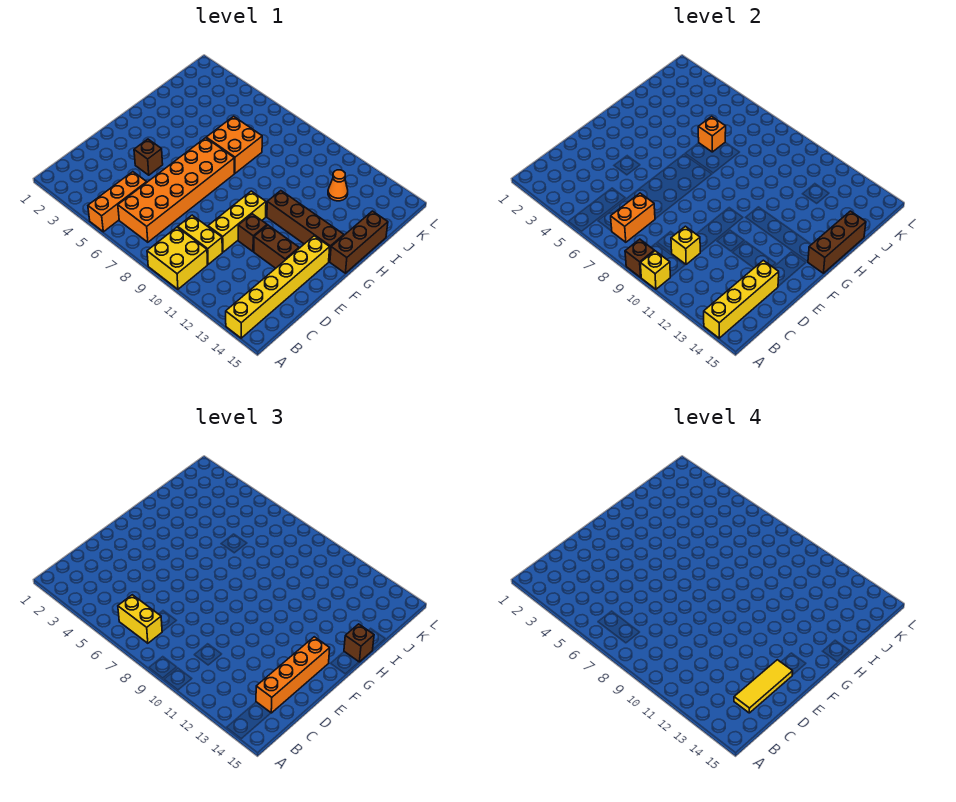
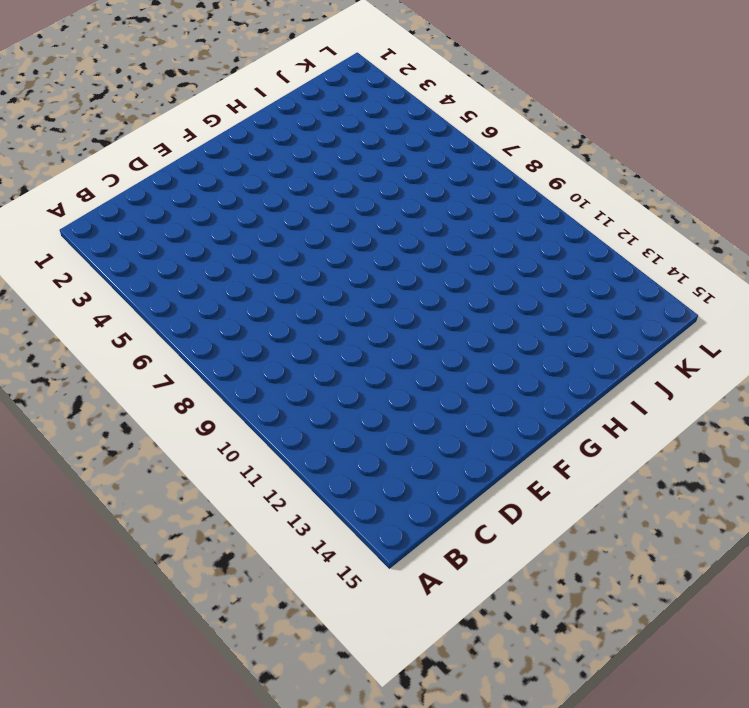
none -> orange brick A5:C5 level 1
none -> yellow brick A9:B10 level 1
none -> yellow brick A14:F14 level 1

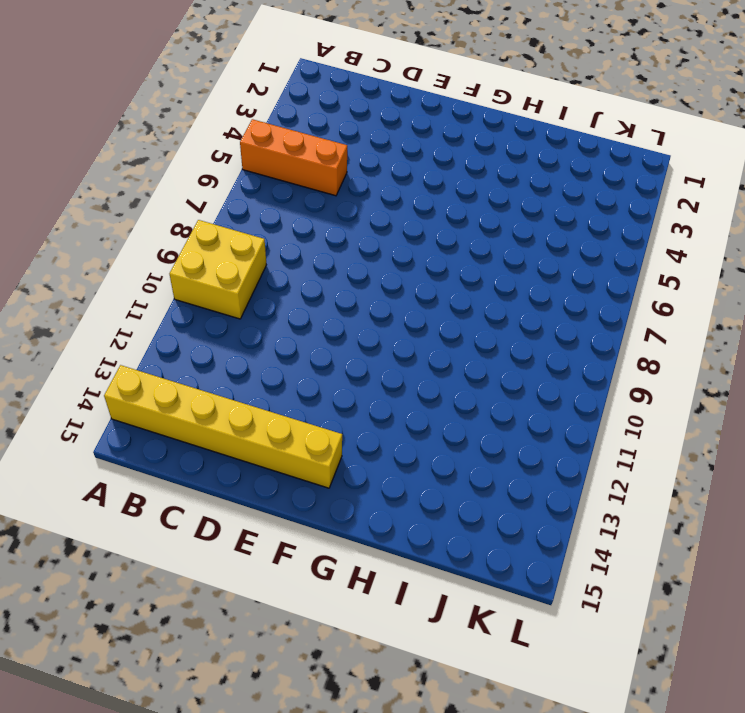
none -> orange brick B6:G7 level 1
none -> yellow brick C9:C10 level 1
none -> yellow brick D10:F10 level 1

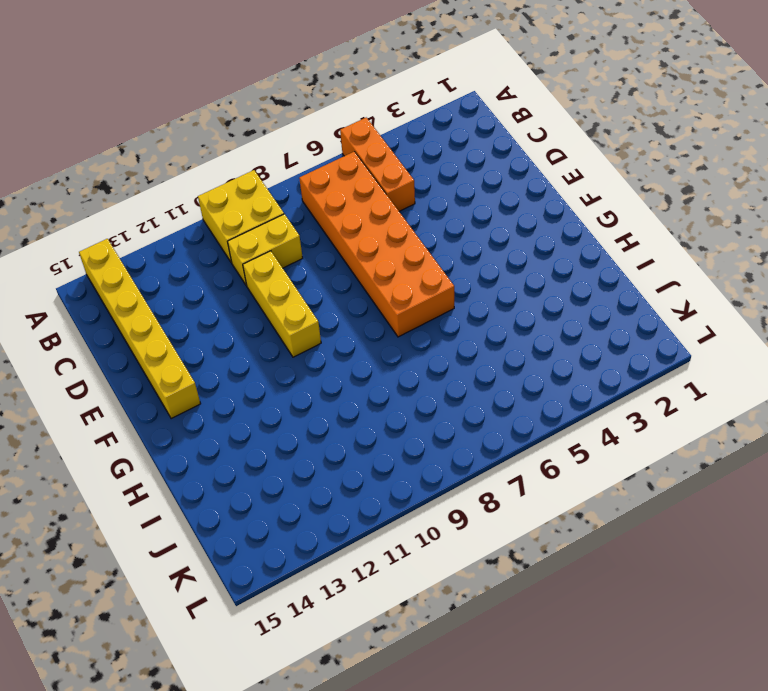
none -> brown brick E4 level 1
none -> brown brick E11 level 1
none -> brown brick E12:E13 level 1

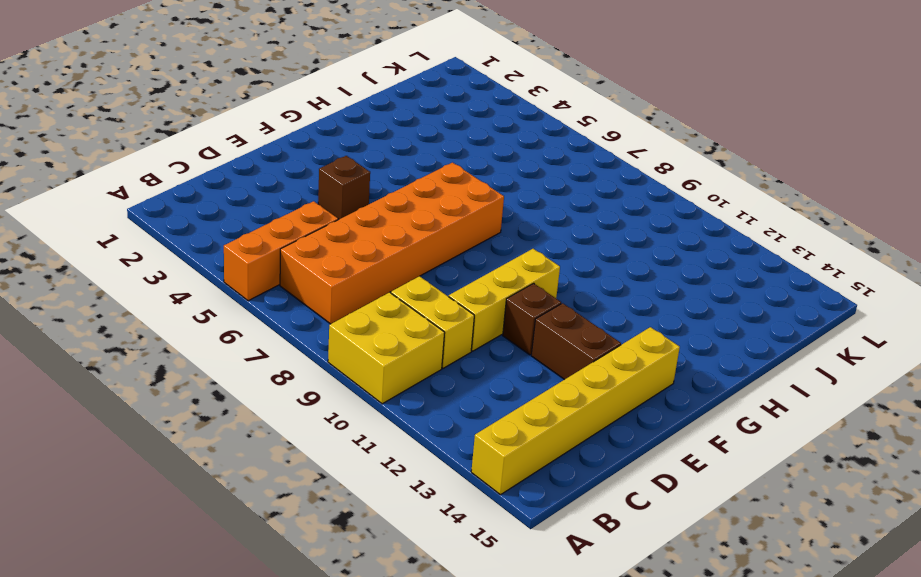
none -> brown brick G11:G14 level 1
none -> brown brick G15:I15 level 1
none -> orange brick H6:I7 level 1

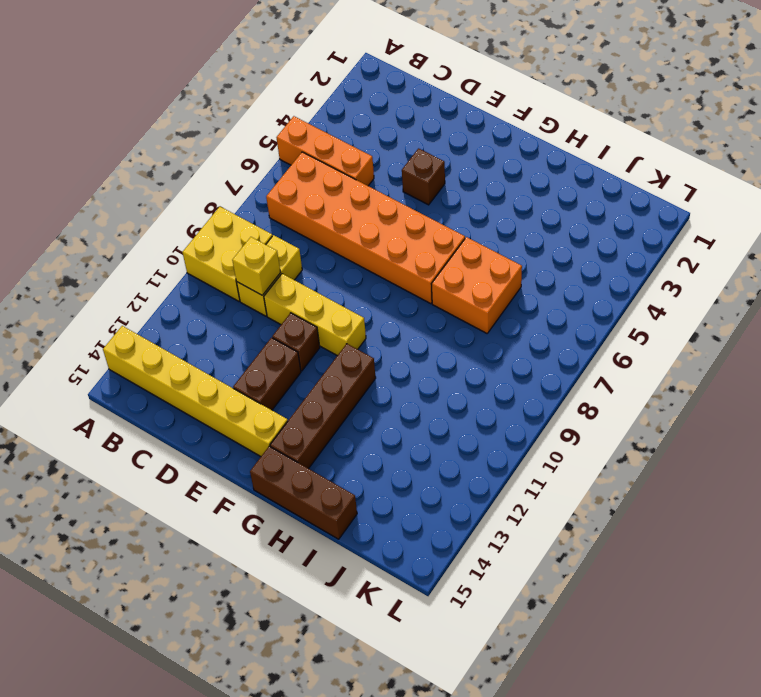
none -> orange cone J12 level 1
none -> brown brick A9 level 2
none -> yellow brick A10 level 2

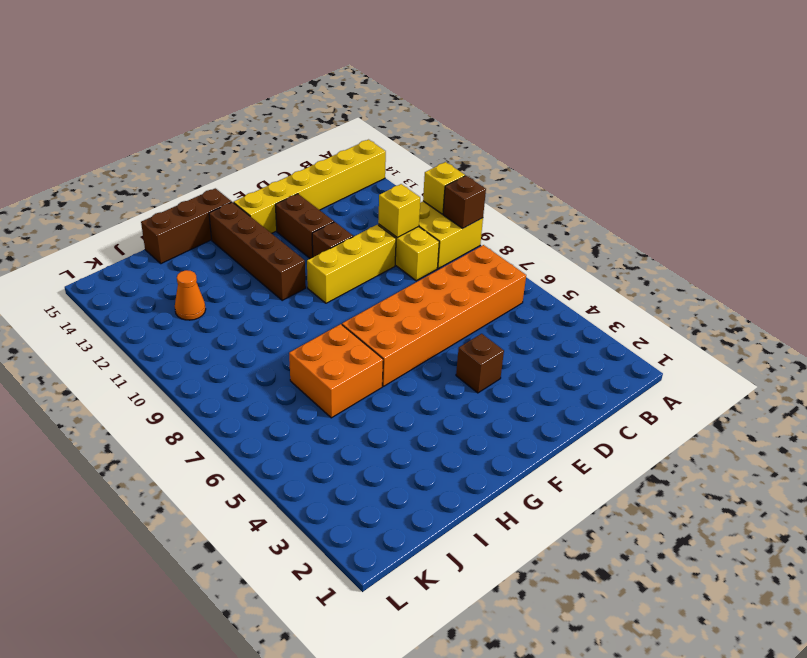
none -> orange brick A5:C5 level 1
none -> yellow brick A14:D14 level 2
none -> orange brick B7:C7 level 2

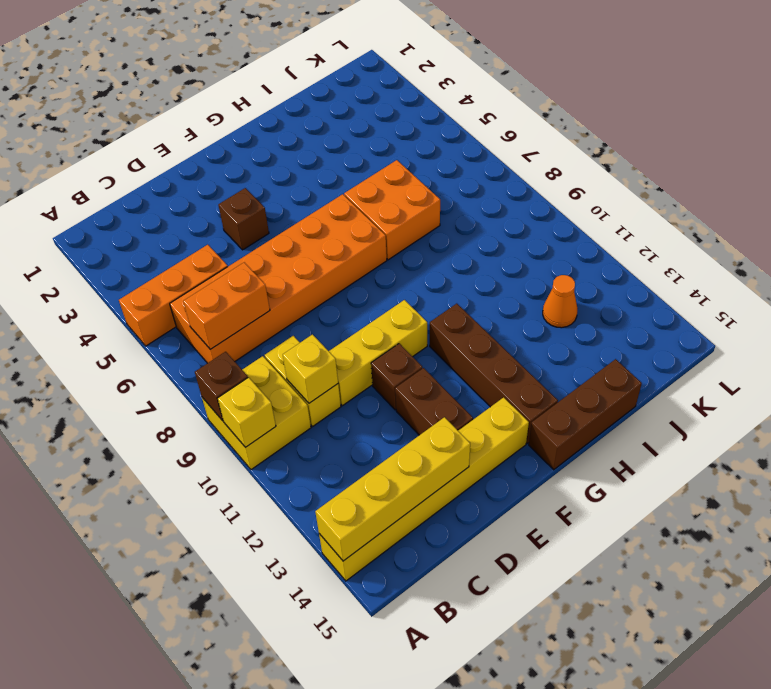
none -> brown brick G15:I15 level 2
none -> orange brick I6 level 2
none -> yellow brick B6:B7 level 3

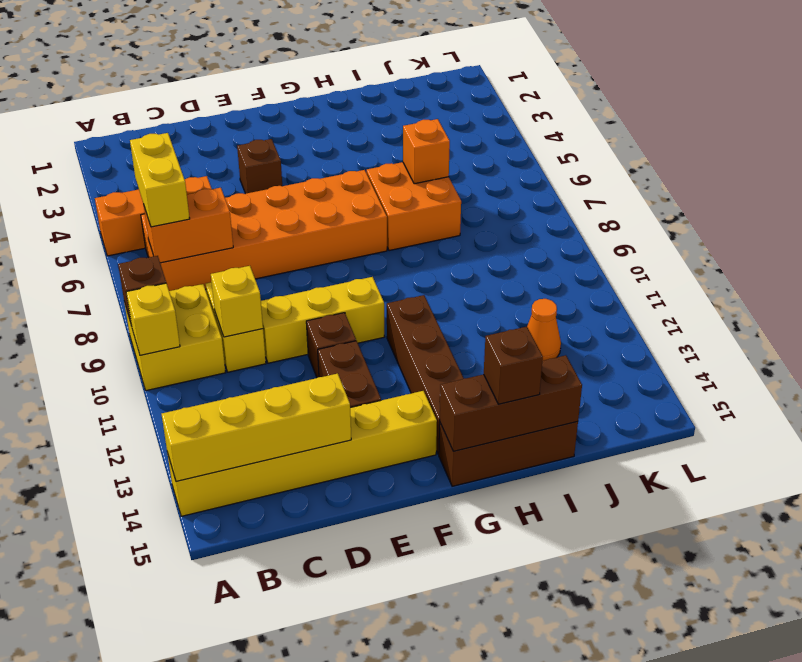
none -> orange brick C14:F14 level 3
none -> yellow tile C14:E14 level 4

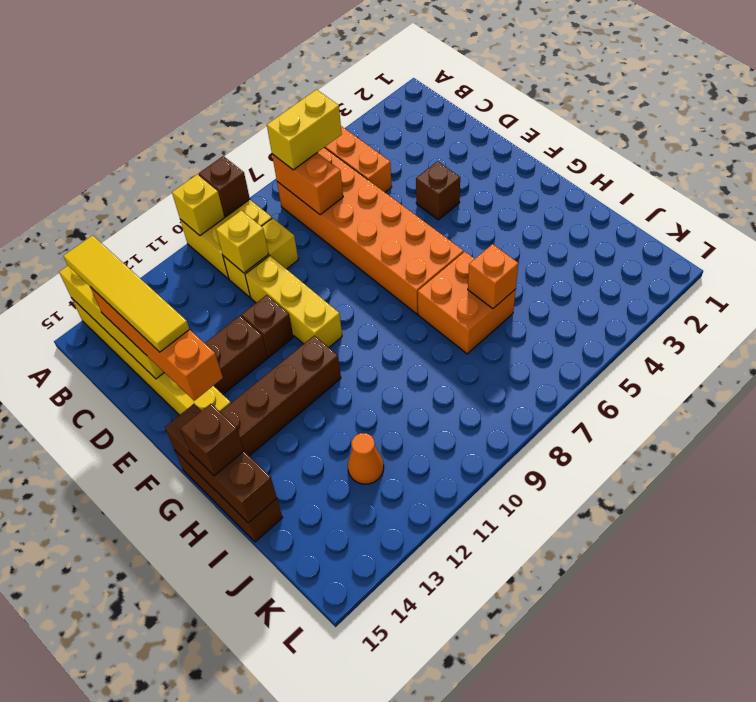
yellow tile B14:E14 level 4 -> yellow tile C14:E14 level 4

